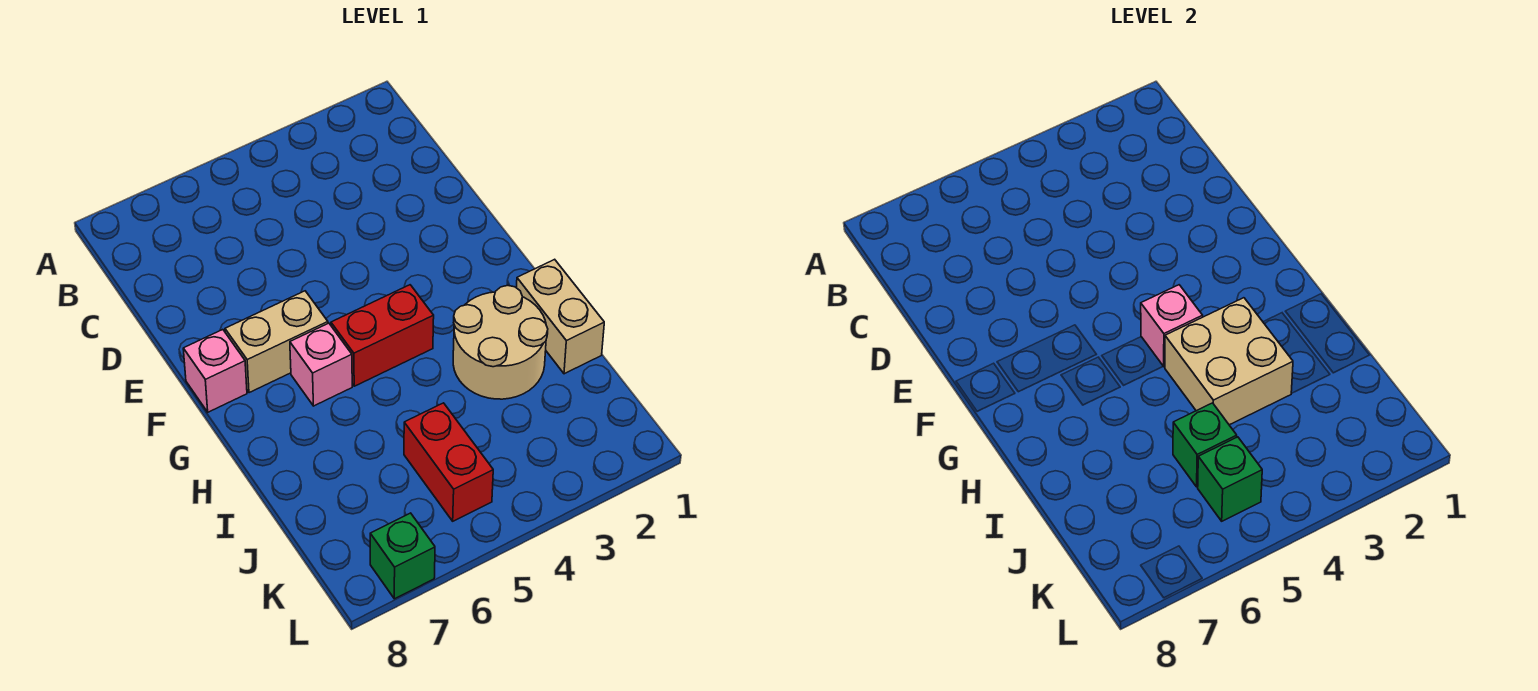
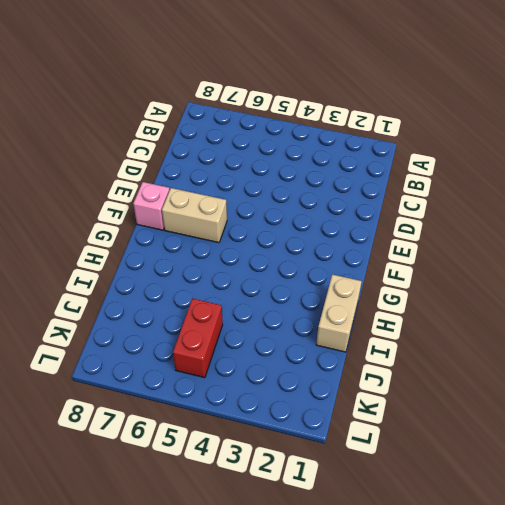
none -> red brick G4:G5 level 1
none -> pink brick G6 level 1
none -> tan round brick H2:I3 level 1

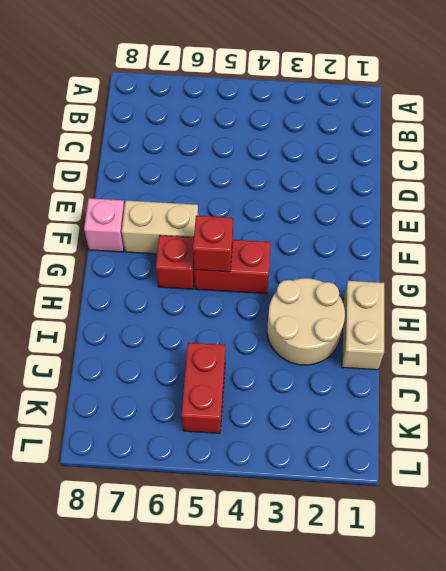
red brick G5 level 2 -> none
red brick G6 level 1 -> pink brick G6 level 1
none -> green brick L7 level 1
none -> pink brick G4 level 2
none -> tan brick H3:I4 level 2

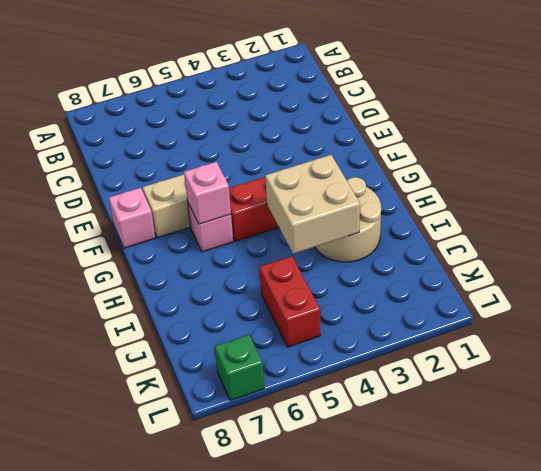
pink brick G6 level 2 -> pink brick G4 level 2
none -> tan brick H1:I1 level 1
none -> green brick J5 level 2
none -> green brick K5 level 2

